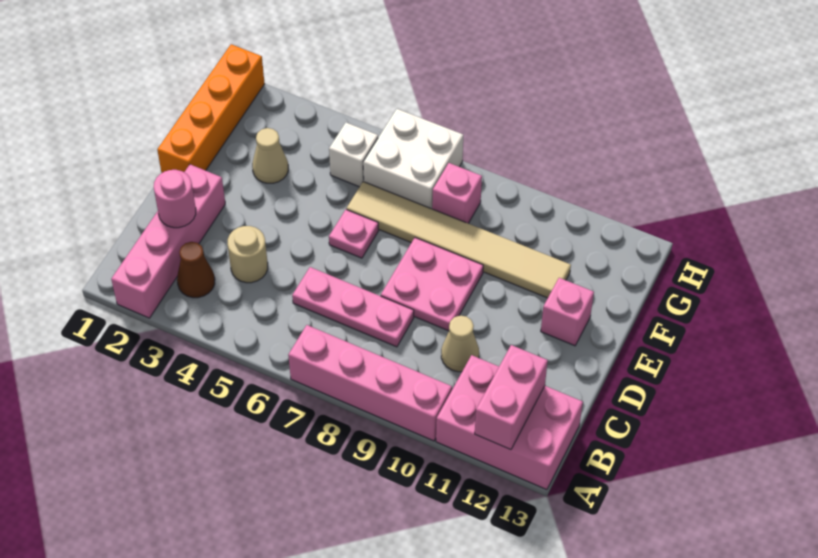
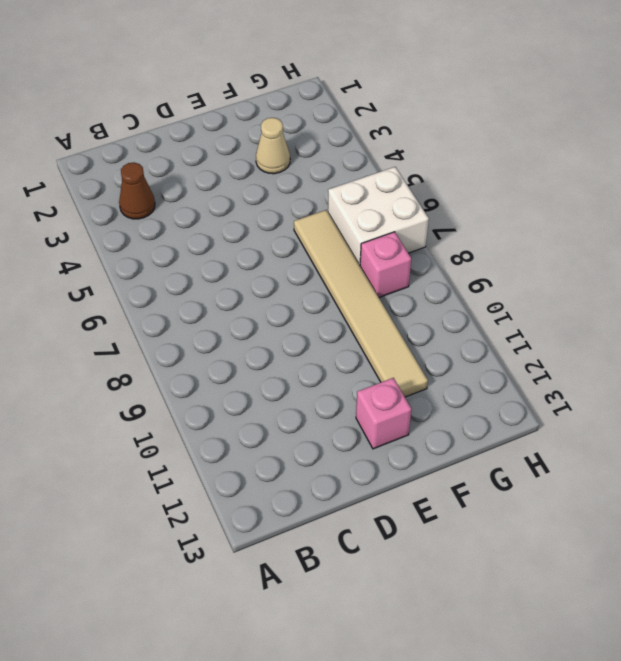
none -> pink brick A2:D2 level 1
none -> pink brick A7:A10 level 1
none -> pink brick A11:B13 level 1

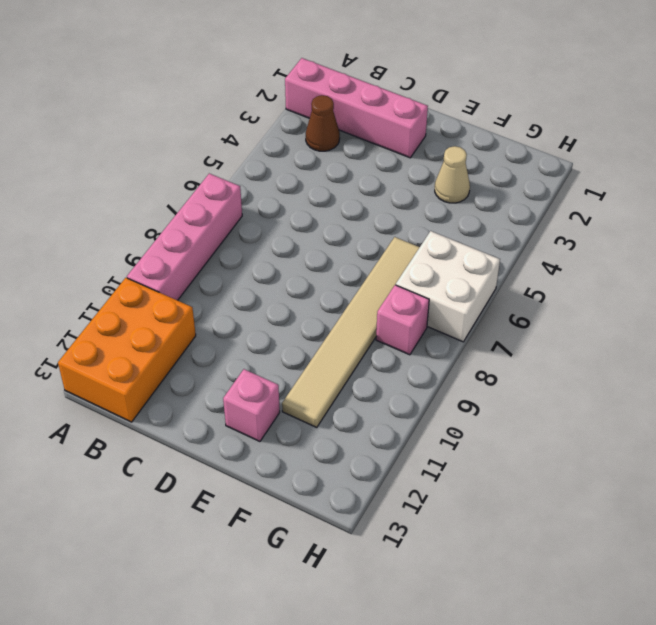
orange brick A11:B13 level 1 -> pink brick A11:B13 level 1
none -> tan round brick C4 level 1
none -> pink plate C6:C8 level 1
none -> tan cone C10 level 1

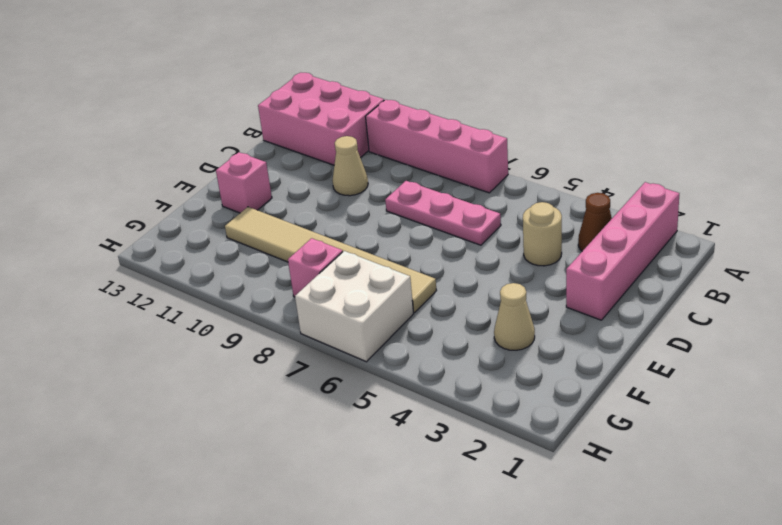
none -> pink plate D8:E9 level 1
none -> orange brick E1:H1 level 1
none -> pink plate E6 level 1

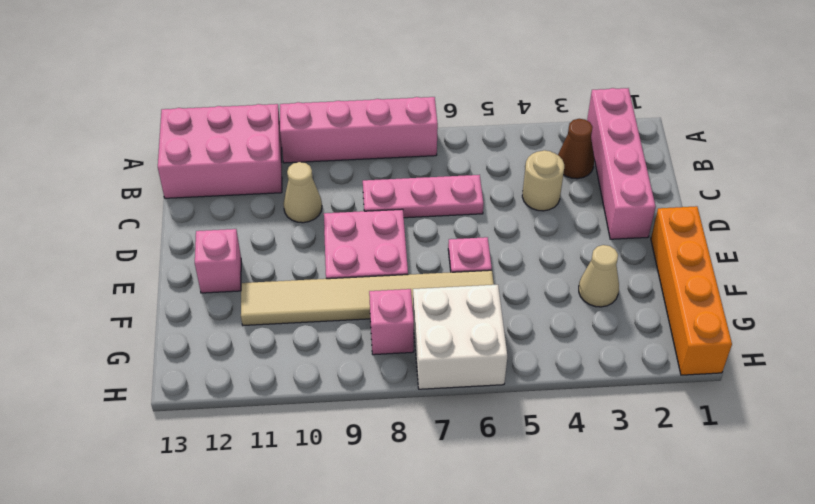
none -> white brick G5 level 1
none -> pink brick A12:B12 level 2
none -> pink round brick C2 level 2

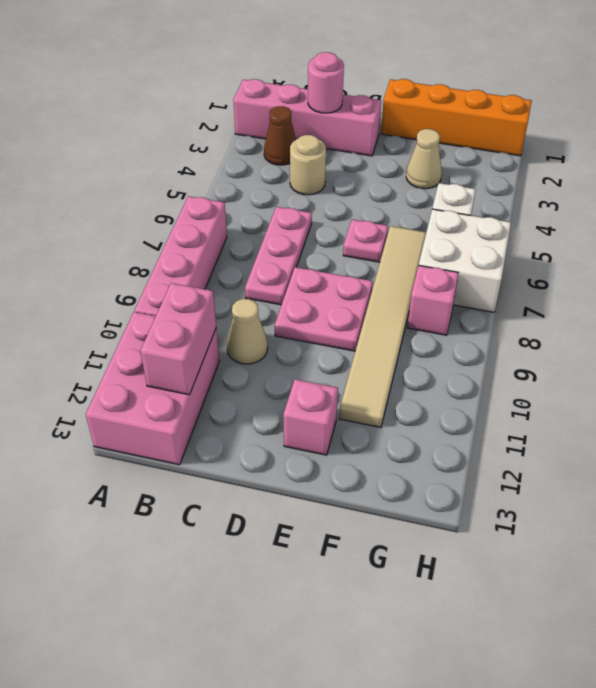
pink brick B11:B12 level 2 -> pink brick A12:B12 level 2

